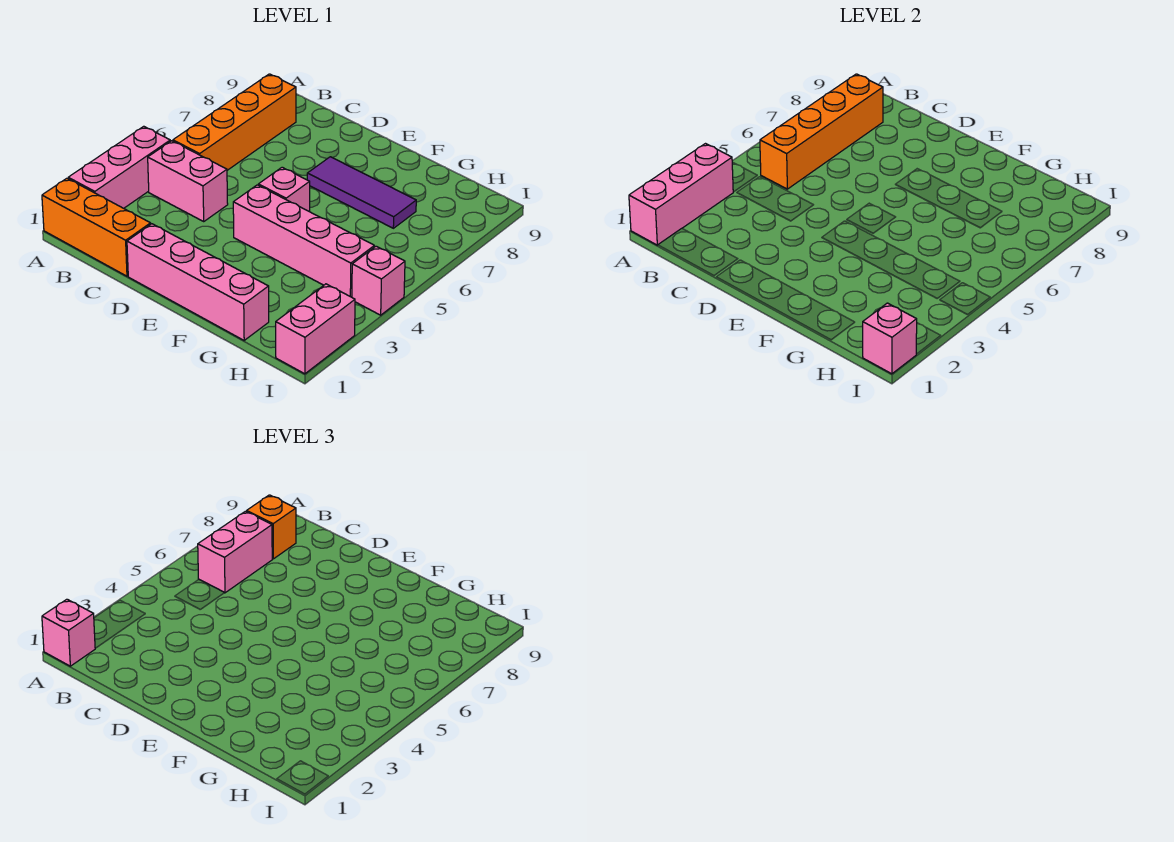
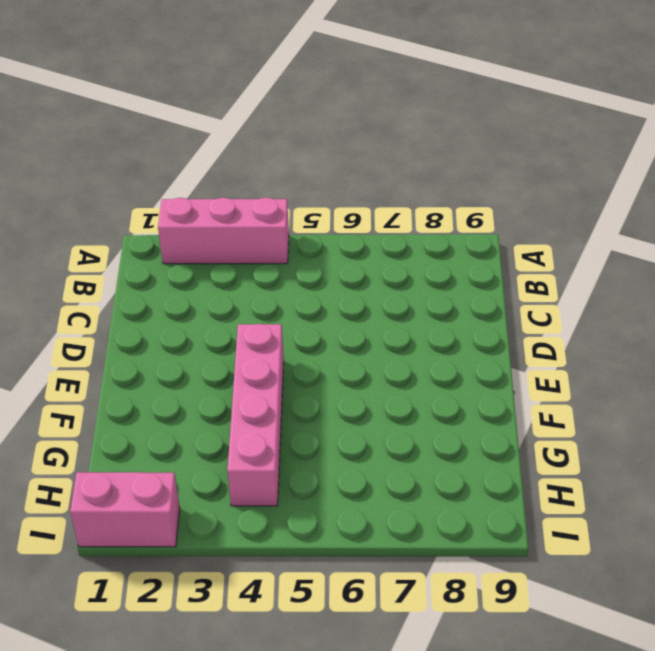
none -> orange brick A1:C1 level 1
none -> pink brick B4:C4 level 1
none -> orange brick B5:B8 level 1

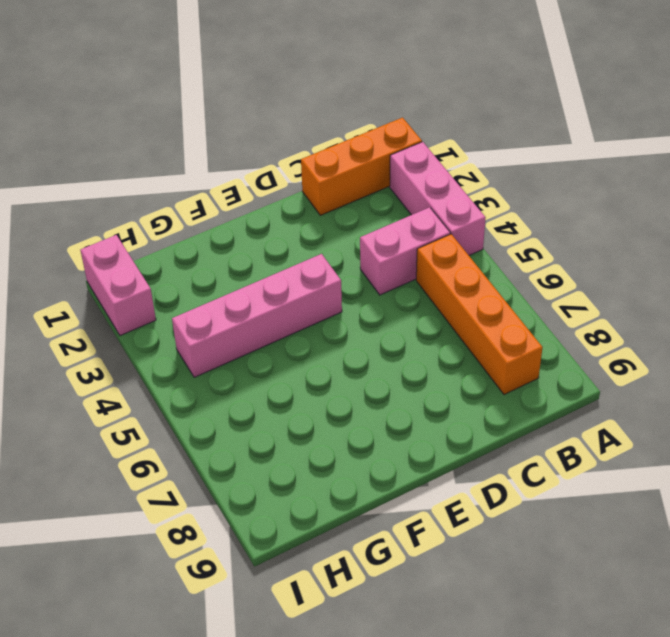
none -> pink brick D1:G1 level 1
none -> pink brick E5 level 1
none -> purple tile E7:G7 level 1

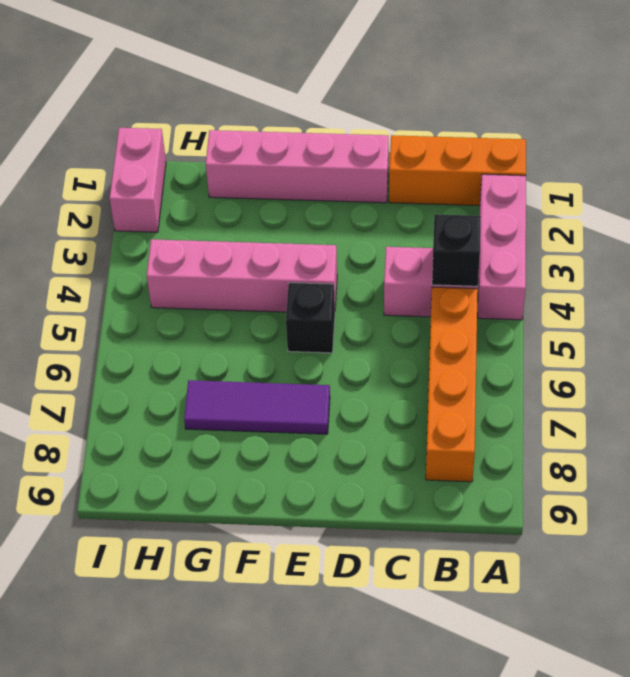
black brick B4 level 2 -> none
black brick E5 level 1 -> pink brick E5 level 1
none -> pink brick I4 level 1
none -> pink brick A1:A3 level 2
none -> orange brick B5:B8 level 2

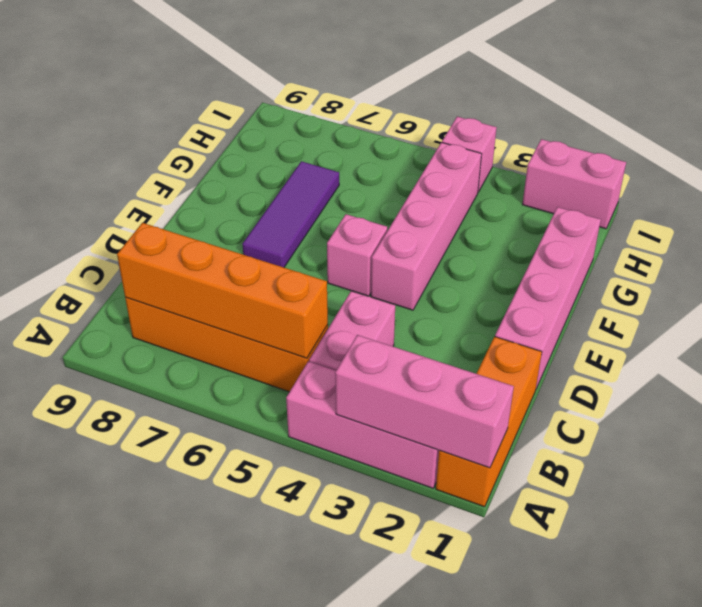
none -> pink brick I1 level 2
none -> pink brick A1 level 3
none -> pink brick B6:B7 level 3

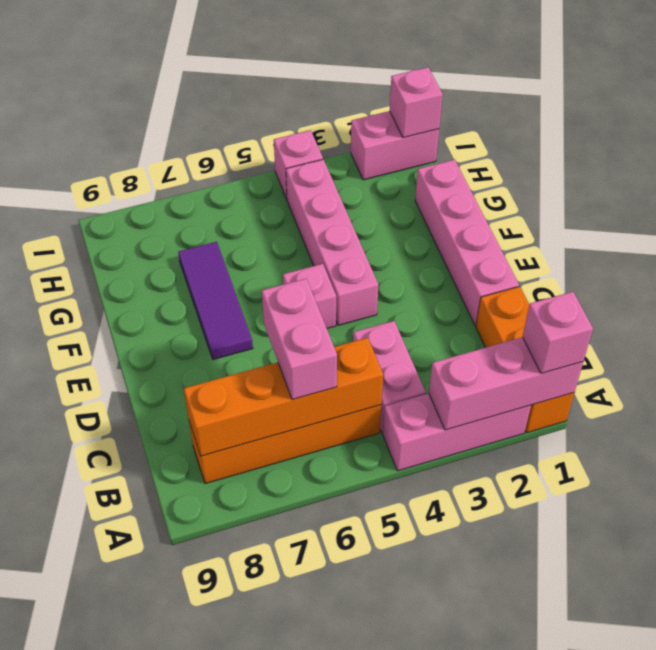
pink brick B6:C6 level 3 -> pink brick B6:B7 level 3
none -> orange brick B8 level 3

